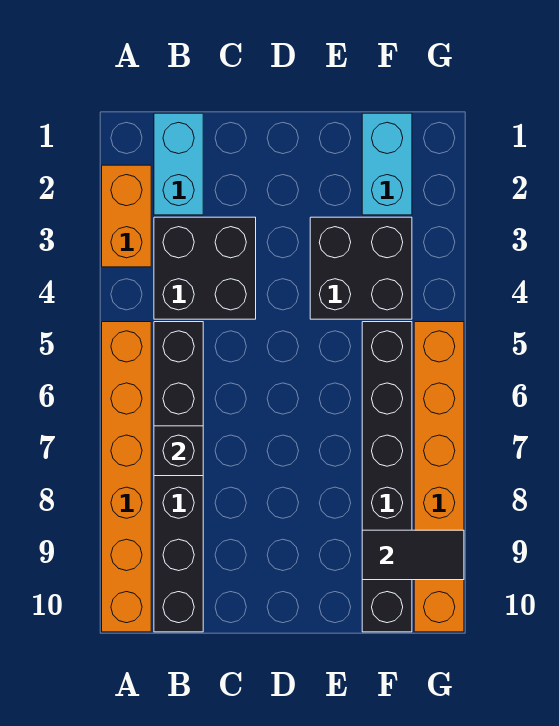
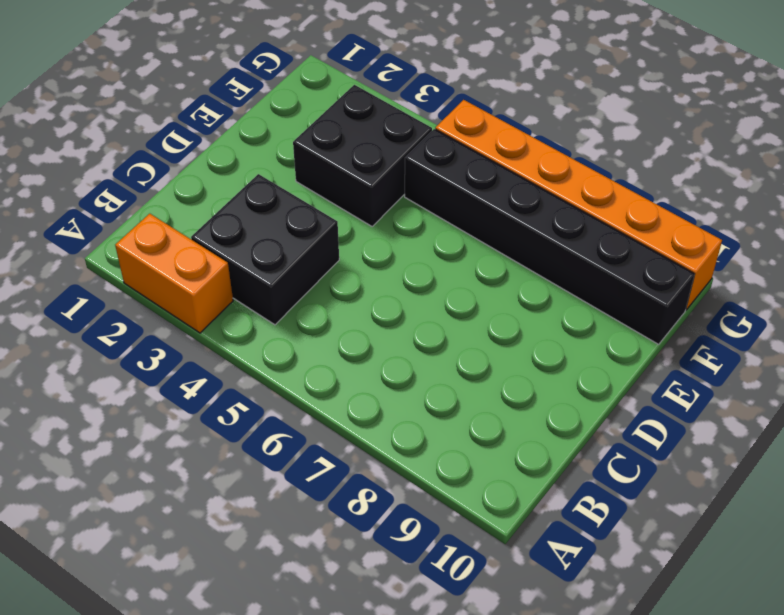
none -> orange brick A5:A10 level 1
none -> cyan brick B1:B2 level 1

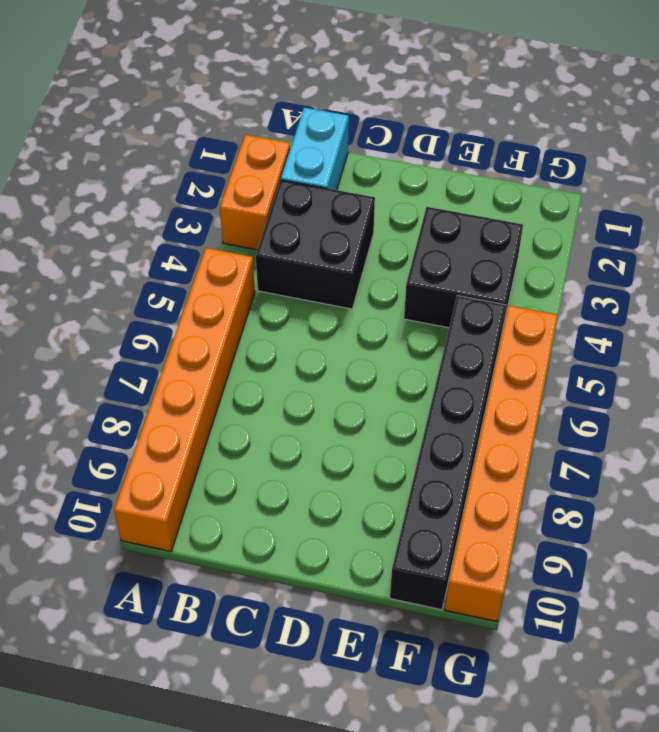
none -> black brick B5:B10 level 1
none -> cyan brick F1:F2 level 1

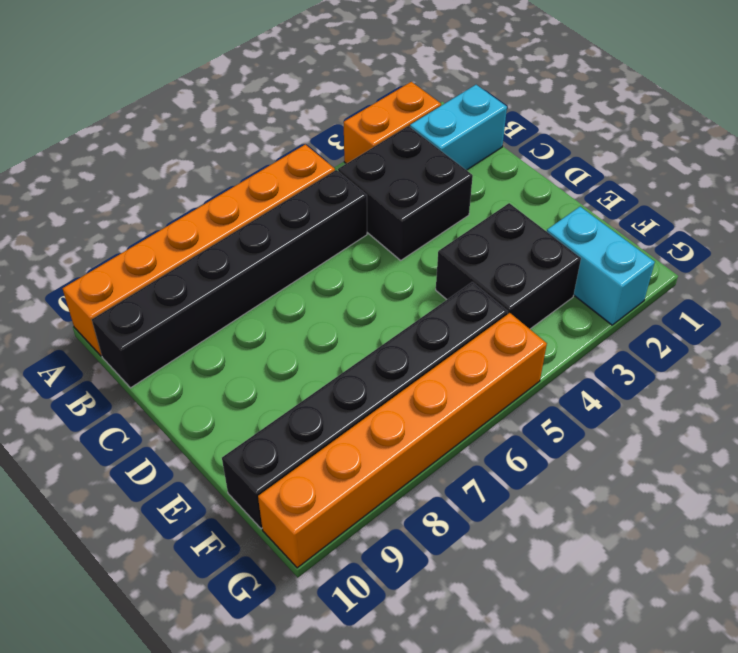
cyan brick F2:G2 level 1 -> cyan brick F1:F2 level 1
none -> black brick B7 level 2
none -> black tile F9:G9 level 2

